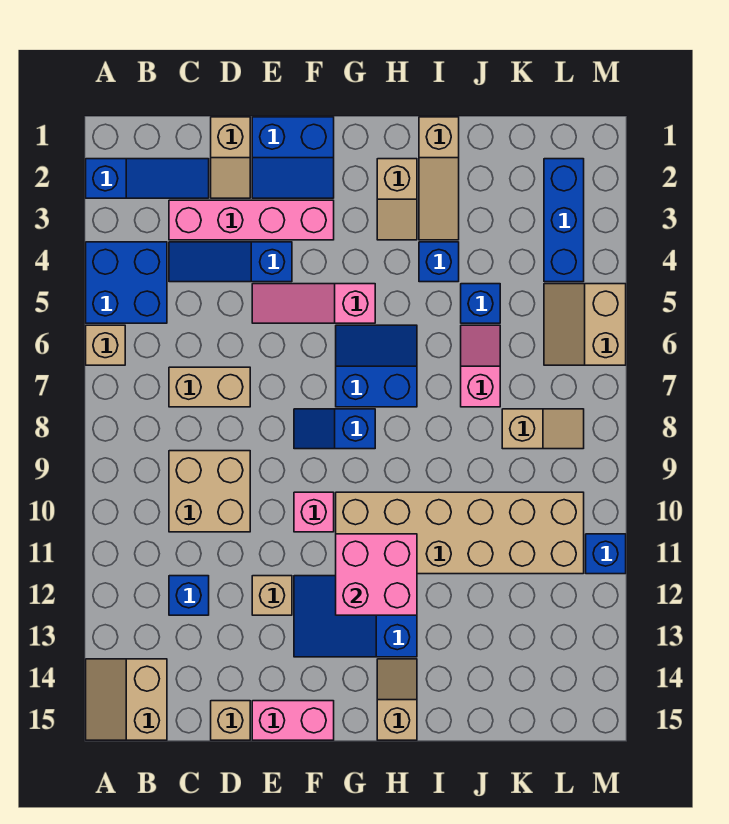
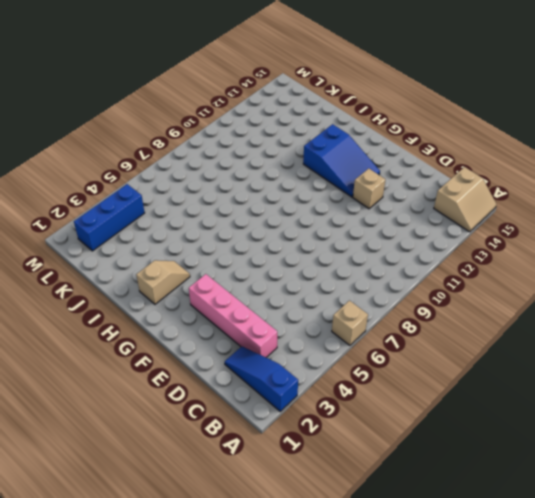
none -> blue brick A4:B5 level 1
none -> blue slope C4:E4 level 1 top E
none -> tan brick C7:D7 level 1
none -> tan brick C9:D10 level 1

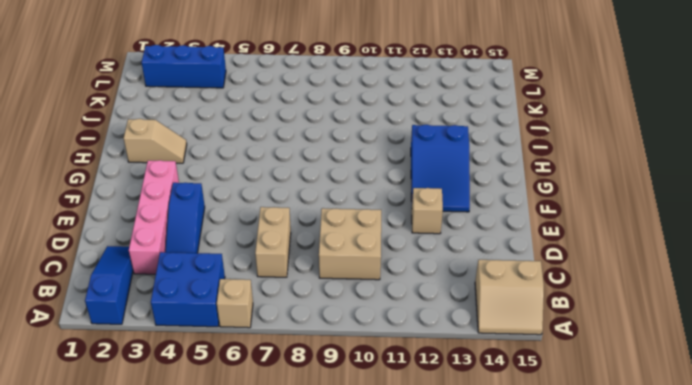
none -> blue brick C12 level 1
none -> tan slope D1:D2 level 1 top 1
none -> tan brick D15 level 1
none -> blue slope E1:F2 level 1 top 1

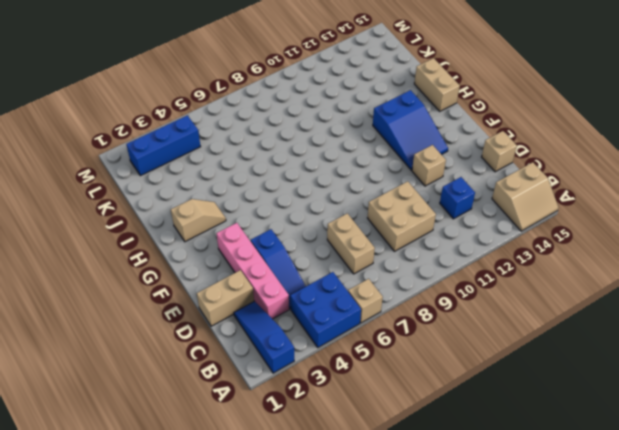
tan brick D1:D2 level 1 -> tan slope D1:D2 level 1 top 1
tan brick H15:I15 level 1 -> tan slope H14:H15 level 1 top 15
none -> blue slope E1:F2 level 1 top 1
none -> pink slope E5:G5 level 1 top G
none -> pink brick E15:F15 level 1
none -> blue slope F8:G8 level 1 top G

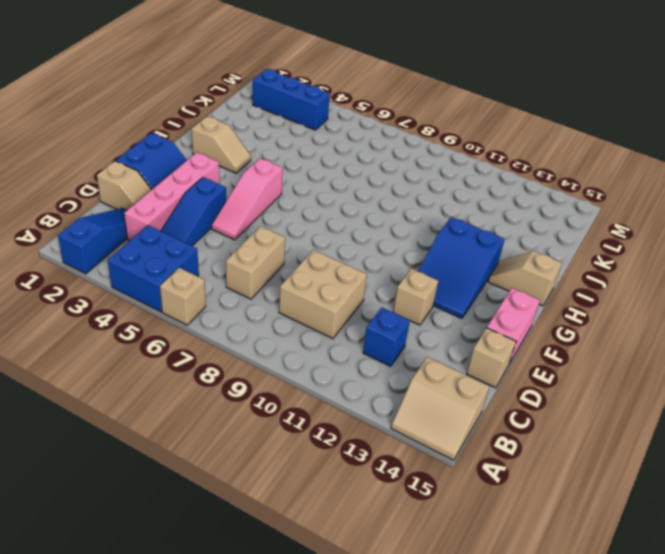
none -> blue slope F8:G8 level 1 top G
none -> pink brick F10 level 1
none -> blue slope G6:H7 level 1 top 7
none -> tan brick G10:L11 level 1

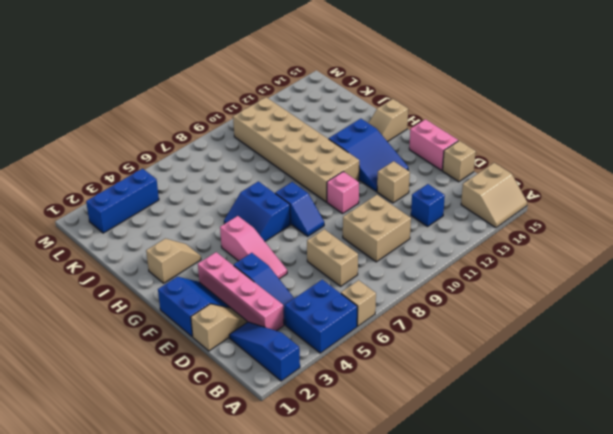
none -> tan slope I1:I3 level 1 top 1
none -> blue brick I4 level 1
none -> blue brick J5 level 1
none -> pink slope J6:J7 level 1 top 7

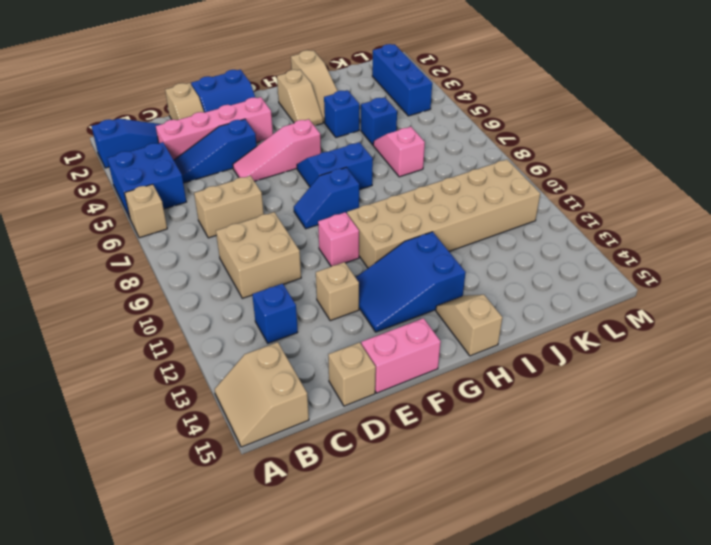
none -> tan slope K8:L8 level 1 top K
none -> tan slope L5:M6 level 1 top M
none -> blue brick M11 level 1
none -> pink brick G11:H12 level 2

